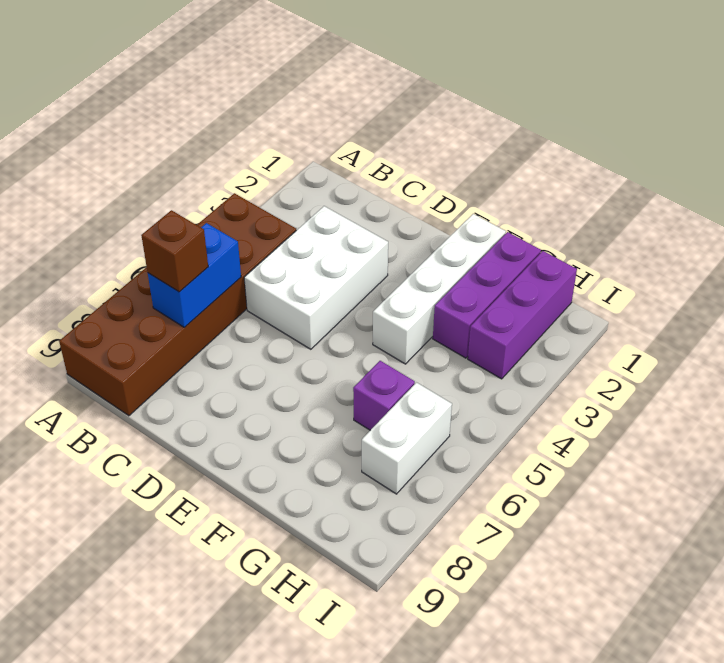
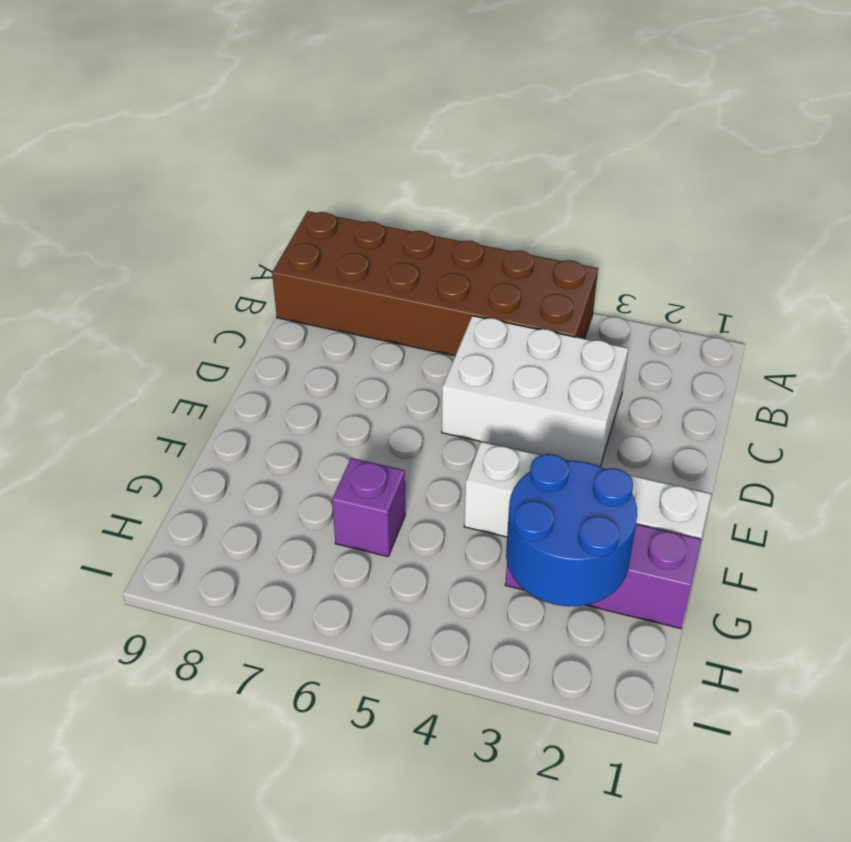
blue round brick G2:H3 level 2 -> none
none -> purple brick H1:H3 level 1
none -> white brick H6:H7 level 1

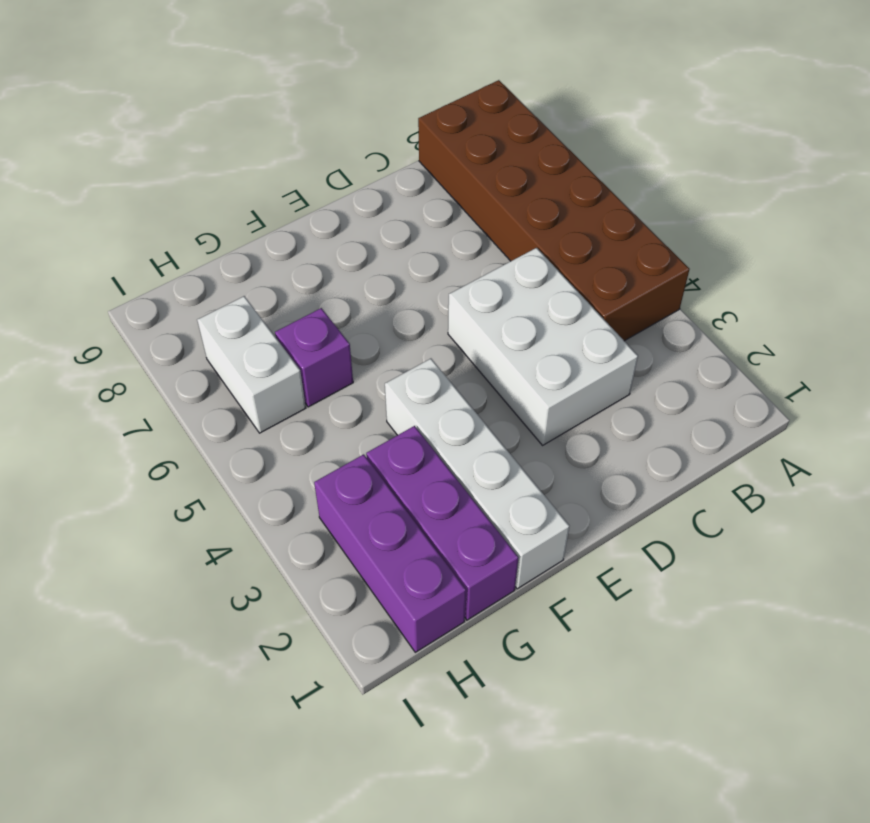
none -> blue brick B6:B7 level 2
none -> brown brick B7 level 3

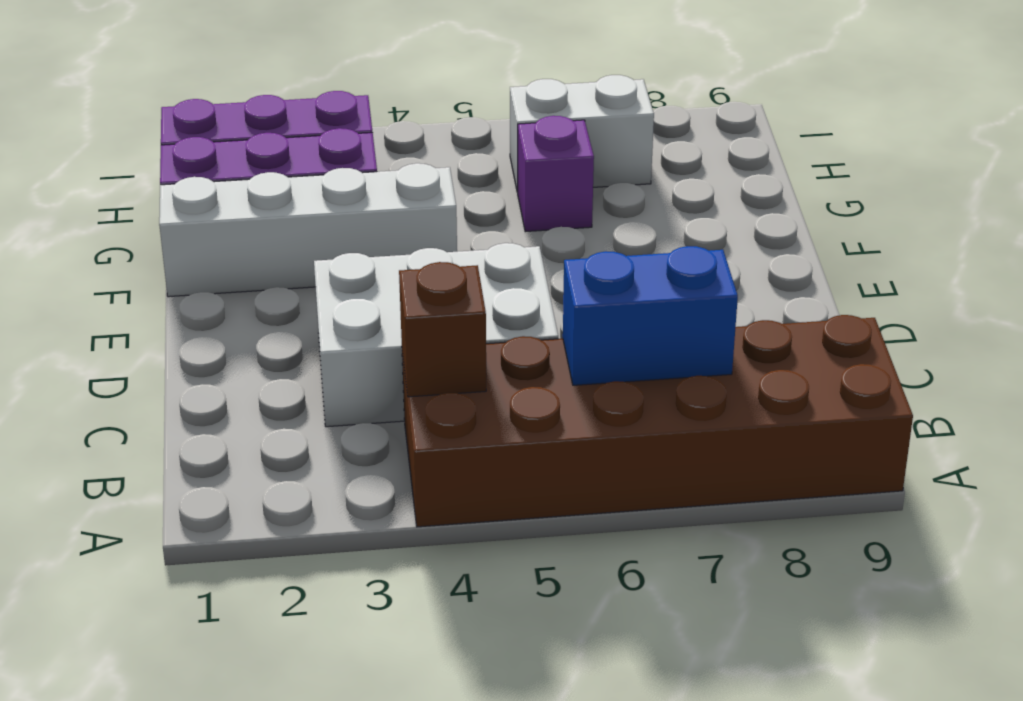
brown brick B4 level 2 -> brown brick B7 level 3

